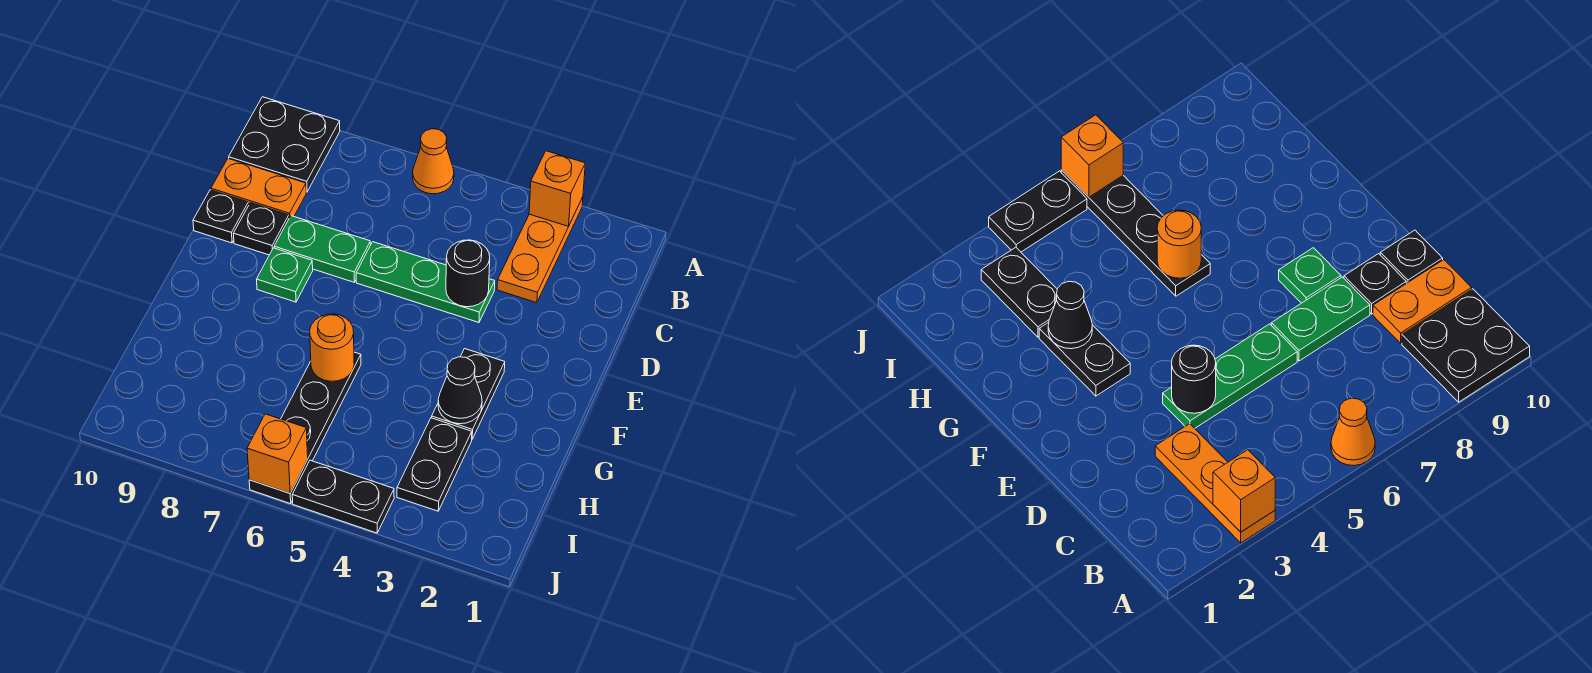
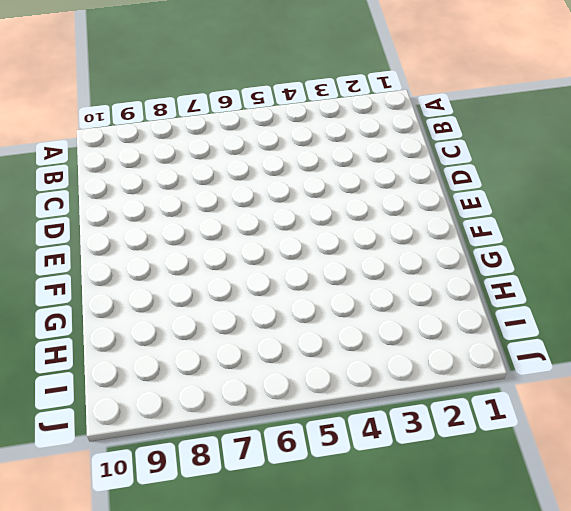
none -> orange plate A3:C3 level 1
none -> orange cone A6 level 1
none -> black plate A9:B10 level 1

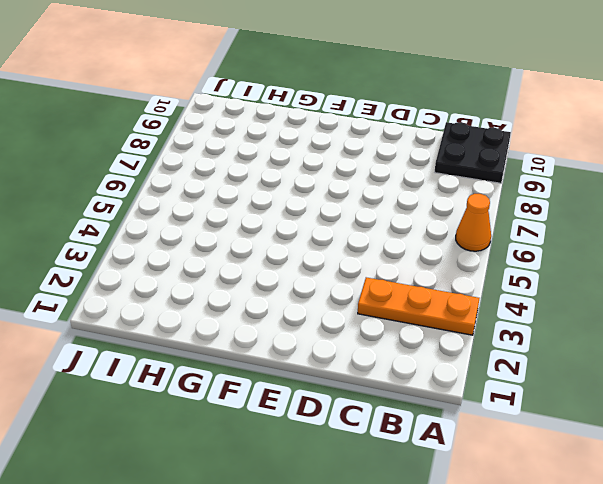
none -> orange plate C9:C10 level 1
none -> green plate D4:D6 level 1
none -> green plate D7:D8 level 1

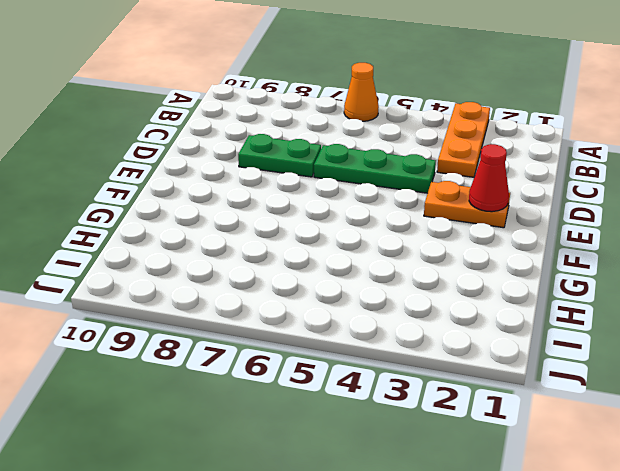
orange plate E2:E3 level 1 -> orange plate C9:C10 level 1
red cone E2 level 2 -> none
none -> black plate A9:B10 level 1
none -> black plate D9 level 1
none -> black plate D10 level 1

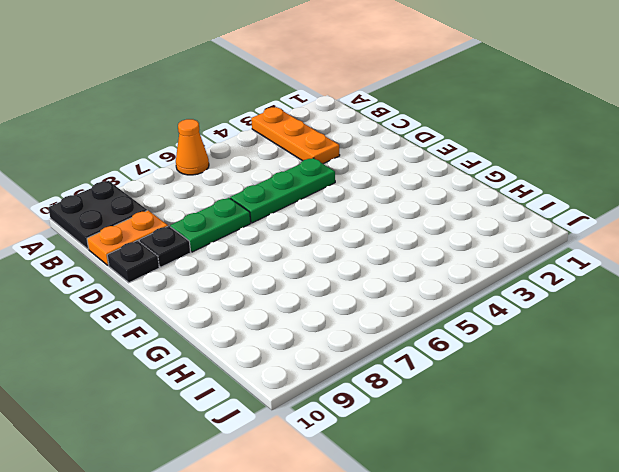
none -> green plate E8 level 1
none -> black plate F3:G3 level 1
none -> black plate G6:J6 level 1

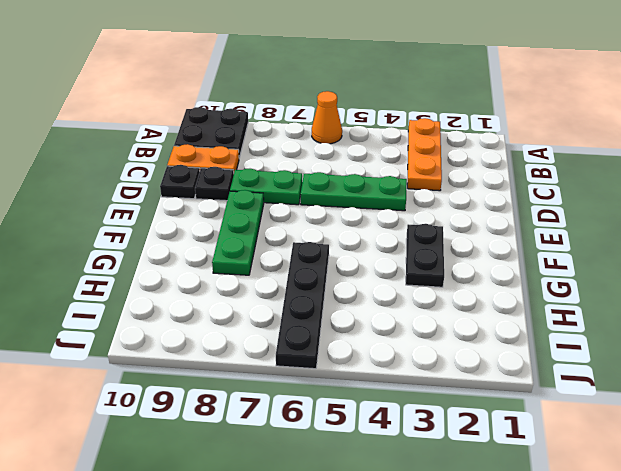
green plate E8:G8 level 1 -> green plate E8 level 1
none -> black plate H3:I3 level 1
none -> black plate J4:J5 level 1
none -> orange brick A3 level 2

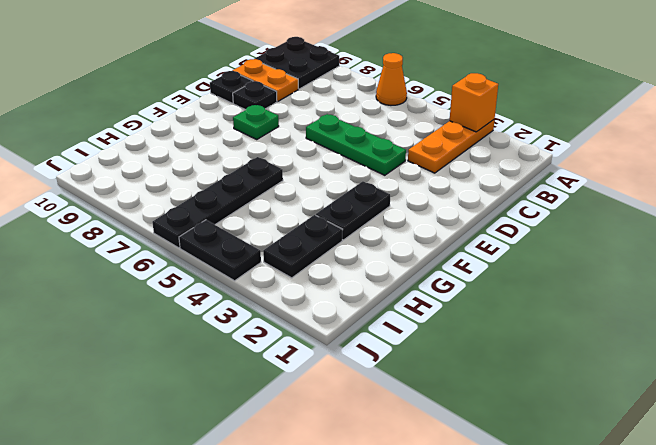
none -> green plate D7:D8 level 1
none -> black round brick D4 level 2
none -> black cone G3 level 2

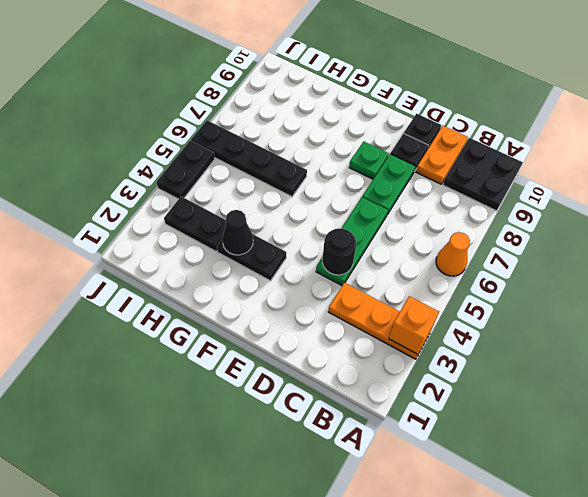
none -> orange round brick G6 level 2
none -> orange brick J6 level 2

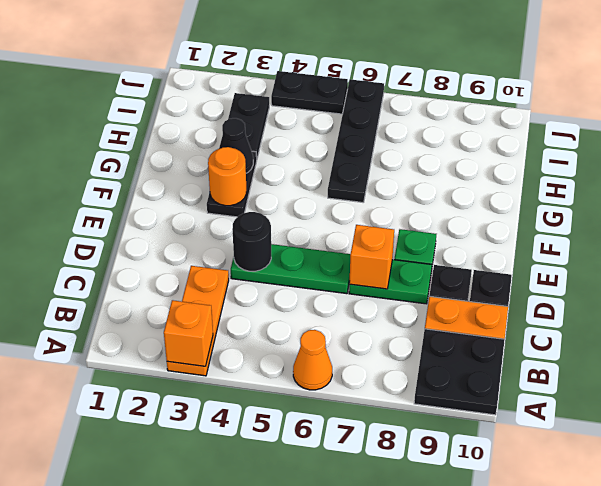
orange brick D7 level 2 -> orange brick J6 level 2
orange round brick F3 level 2 -> orange round brick G6 level 2

